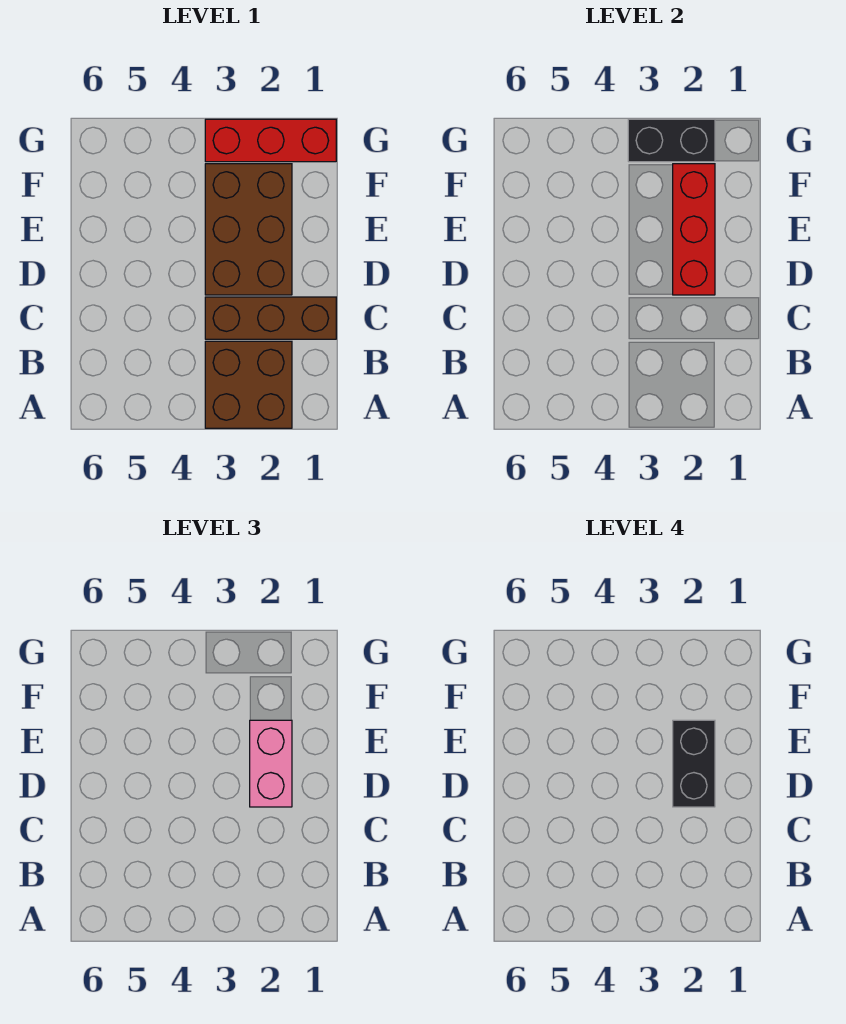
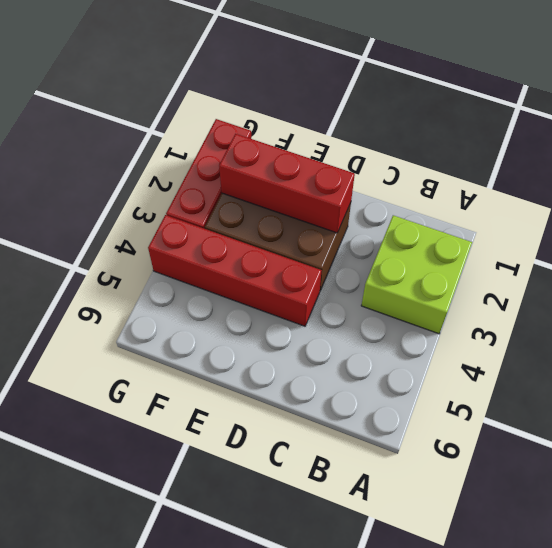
lime brick A2:B3 level 1 -> brown brick A2:B3 level 1
red brick D4:G4 level 1 -> none
none -> brown brick C1:C3 level 1
none -> black brick G2:G3 level 2

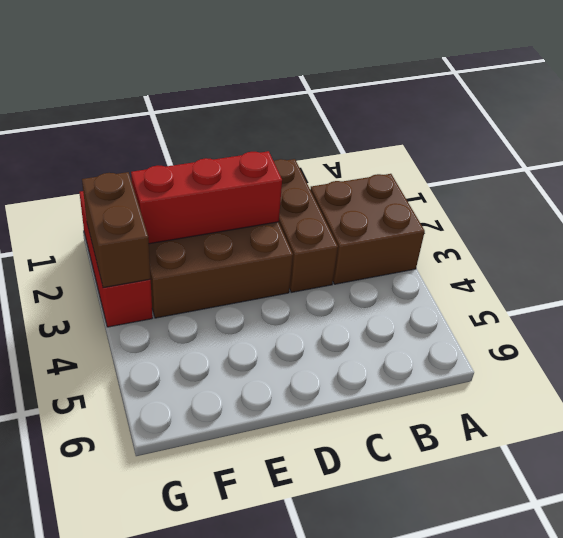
brown brick G2:G3 level 2 -> black brick G2:G3 level 2
none -> pink brick D2:E2 level 3
none -> black brick D2:E2 level 4

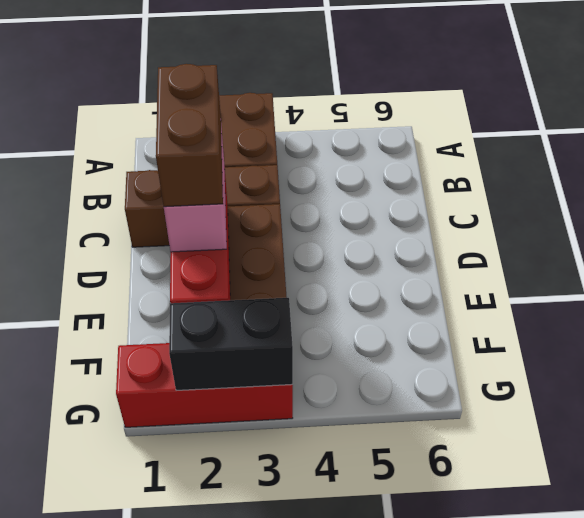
brown brick D2:E2 level 4 -> black brick D2:E2 level 4

